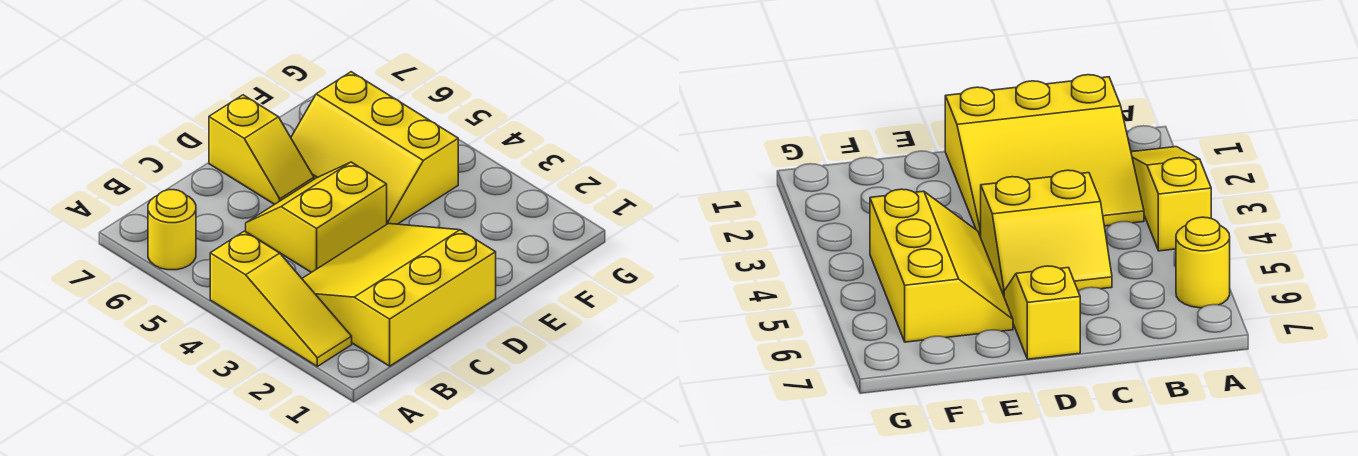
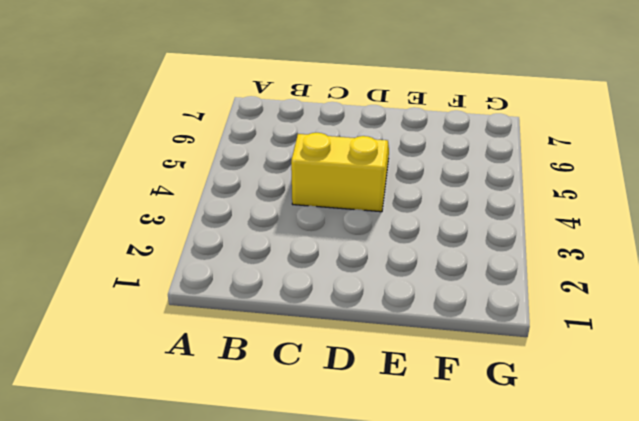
none -> yellow slope A2:A4 level 1 top 4
none -> yellow round brick A6 level 1

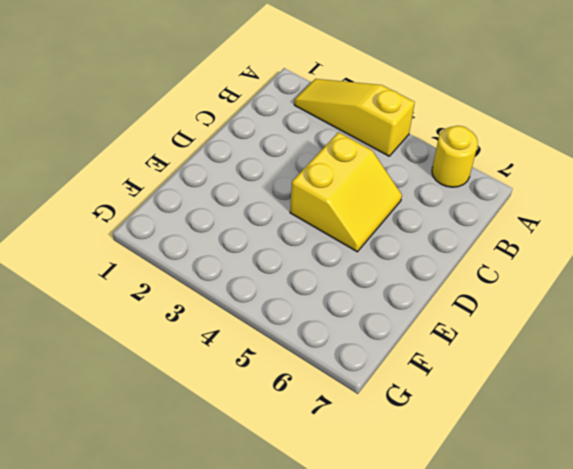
none -> yellow slope B1:D3 level 1 top 1
none -> yellow slope D6:D7 level 1 top 7

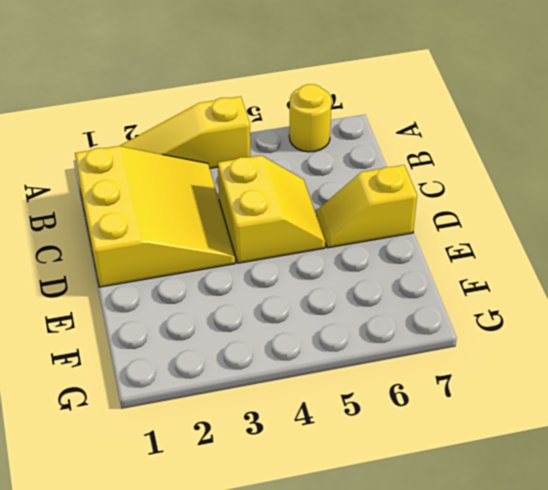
none -> yellow slope E4:F6 level 1 top F

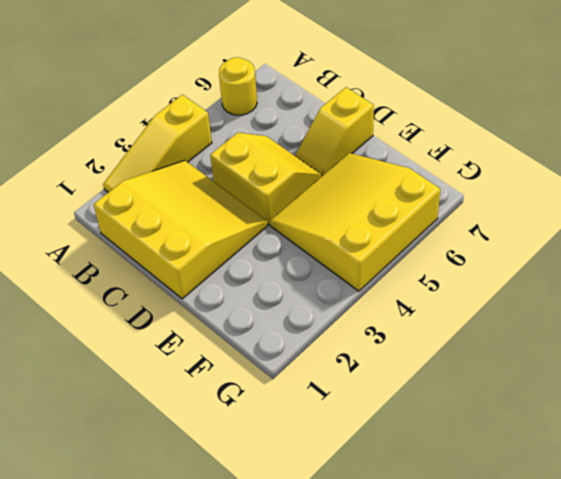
yellow slope E4:G6 level 1 top G -> yellow slope E4:F6 level 1 top F

